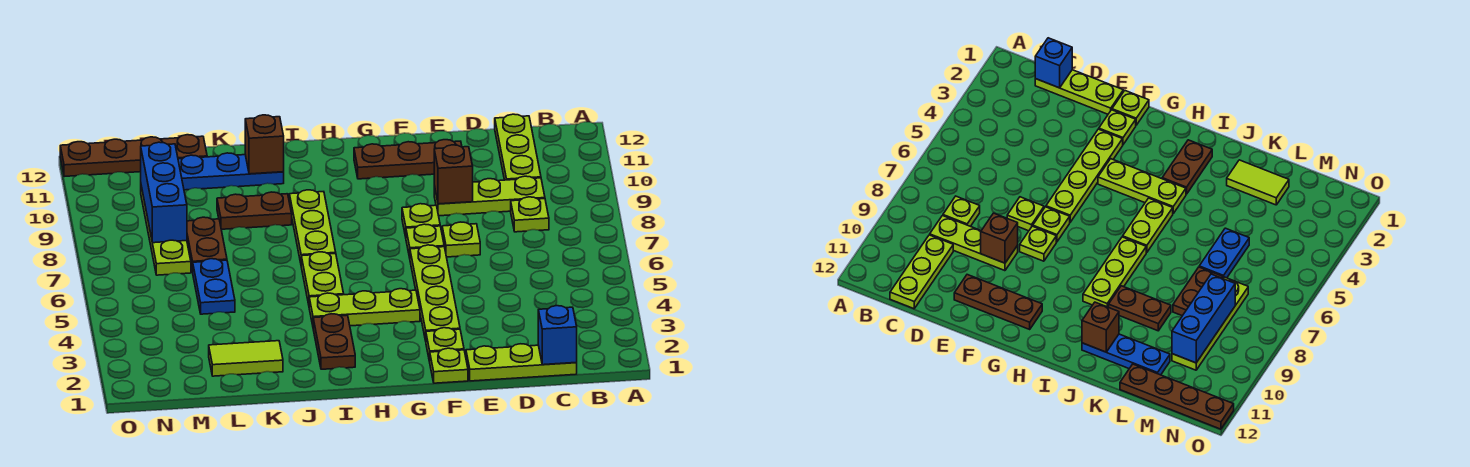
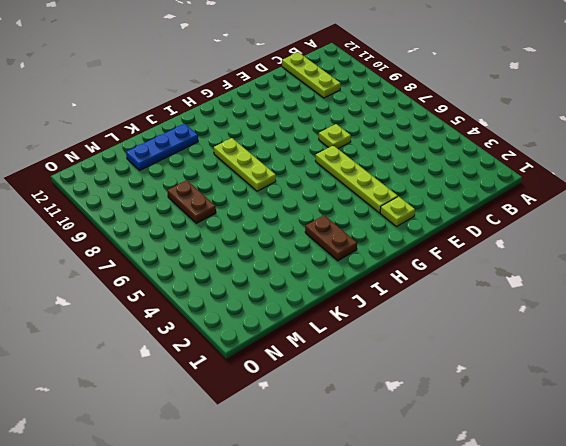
none -> lime plate C1:E1 level 1
none -> lime plate C8 level 1
none -> lime plate C9:E9 level 1

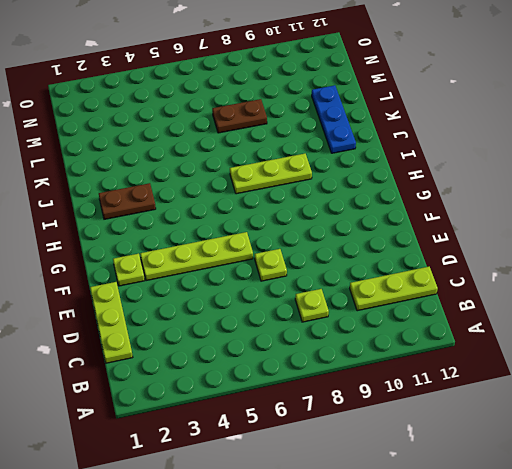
none -> lime plate C9:E9 level 1
none -> brown plate E11:G11 level 1
none -> lime plate F1 level 1

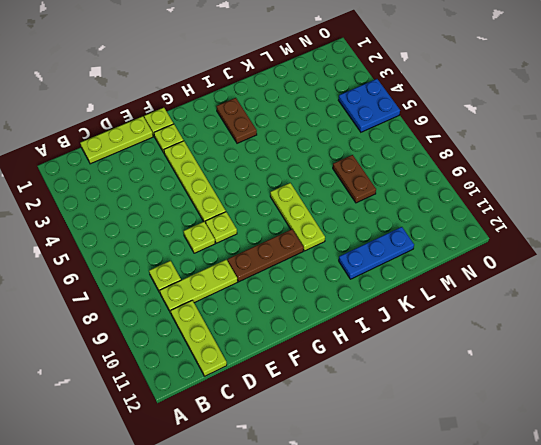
brown plate F9:H9 level 1 -> brown plate E11:G11 level 1
blue plate N4:O5 level 1 -> none
none -> lime plate F8 level 1
none -> lime plate G4:I4 level 1
none -> lime plate I5:I6 level 1

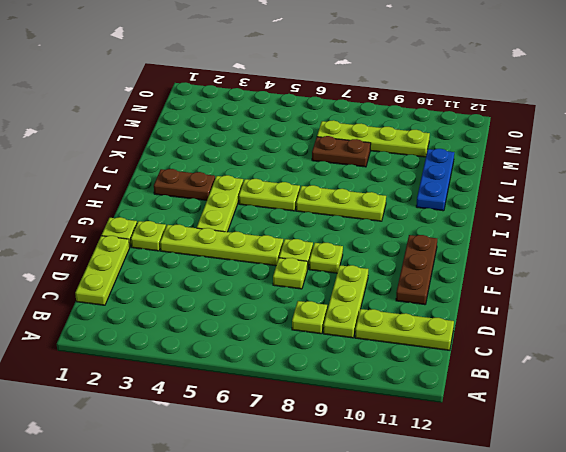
none -> brown plate J9:K9 level 1
none -> lime tile K2:L2 level 1
none -> blue plate L5:L6 level 1

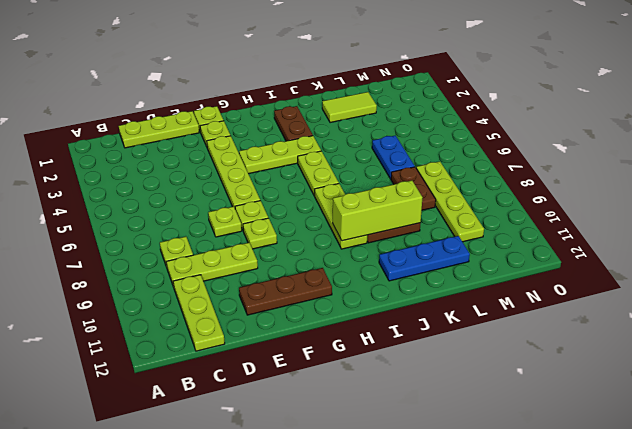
lime brick I9:K9 level 2 -> none
none -> brown plate L12:O12 level 1
none -> blue brick C1 level 2
none -> brown brick E9 level 2

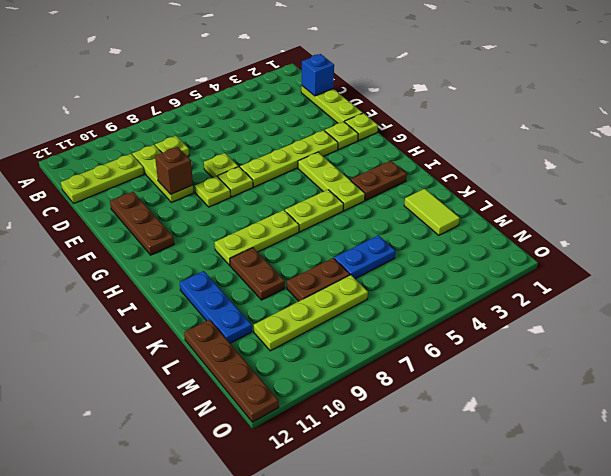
none -> brown brick J11 level 2
none -> blue brick M8:M10 level 2

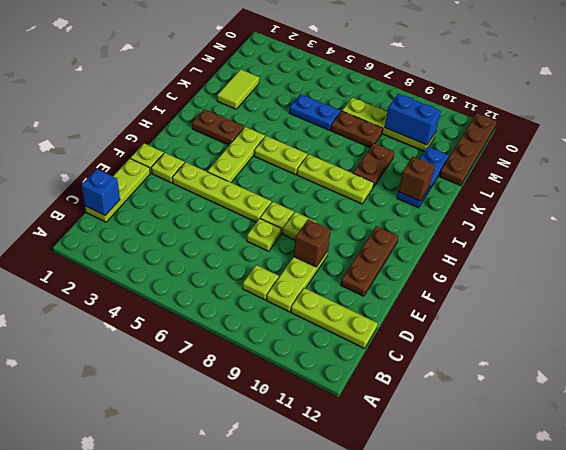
blue brick M9:M10 level 2 -> blue brick M8:M10 level 2

